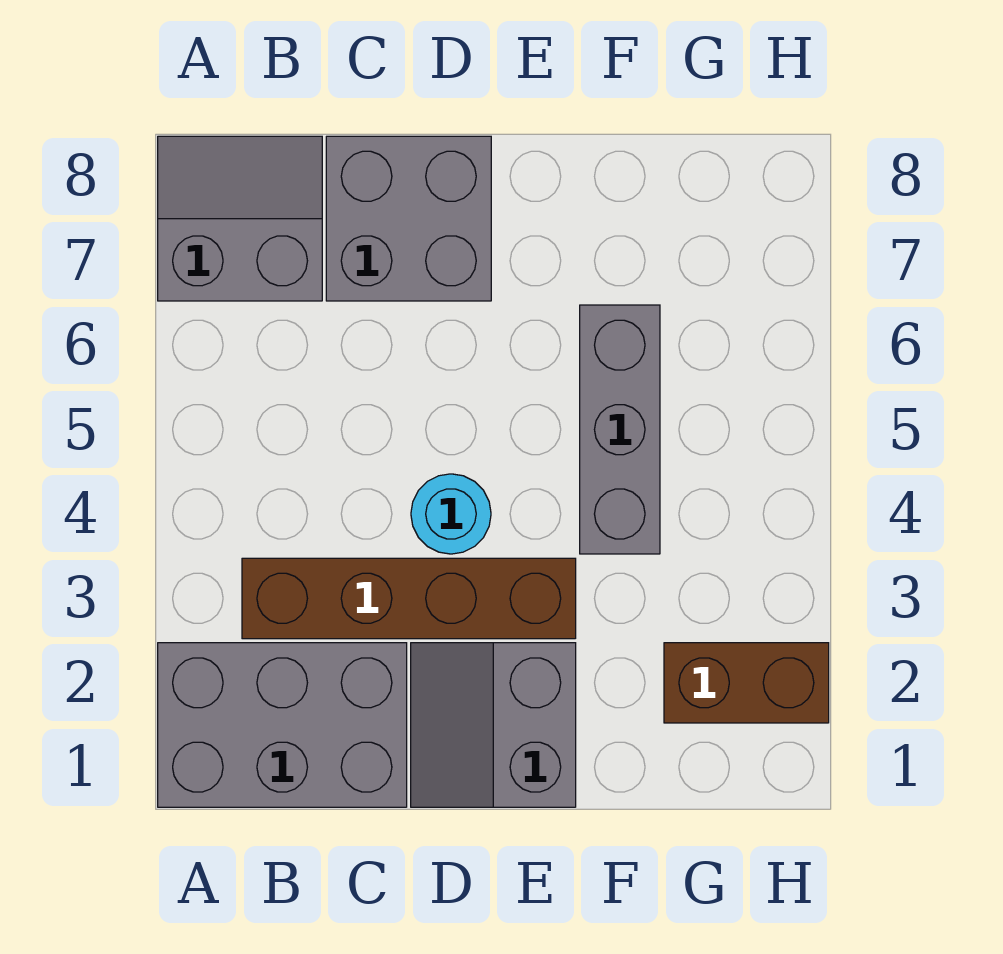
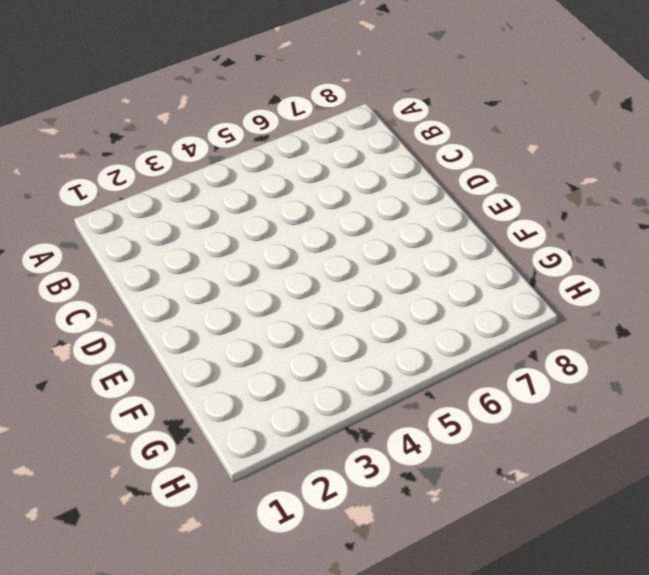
none -> grey brick A1:C2 level 1
none -> grey slope A7:B8 level 1 top 7

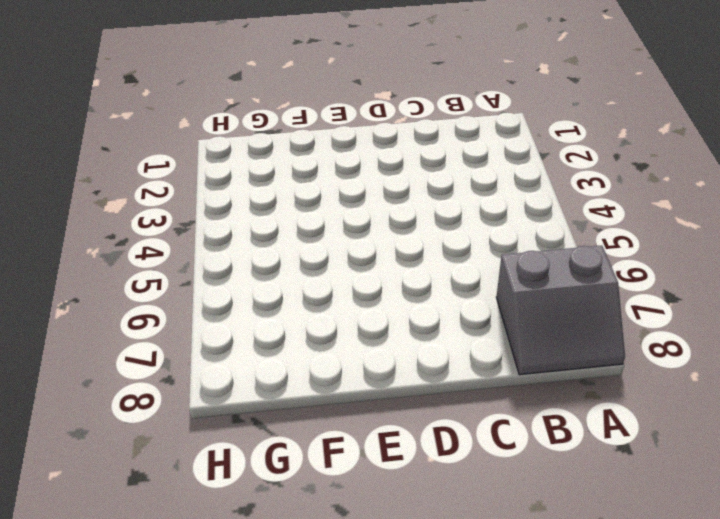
none -> grey brick A1:C2 level 1
none -> brown brick B3:E3 level 1

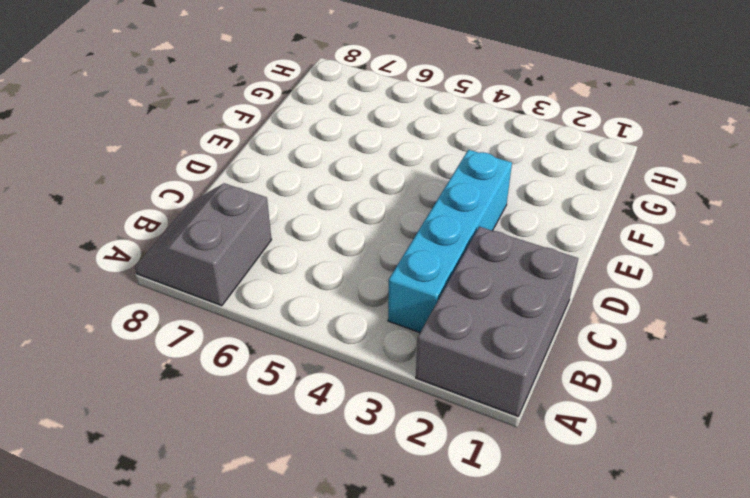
cyan brick B3:E3 level 1 -> brown brick B3:E3 level 1
none -> grey brick C7:D8 level 1
none -> grey slope D1:E2 level 1 top E

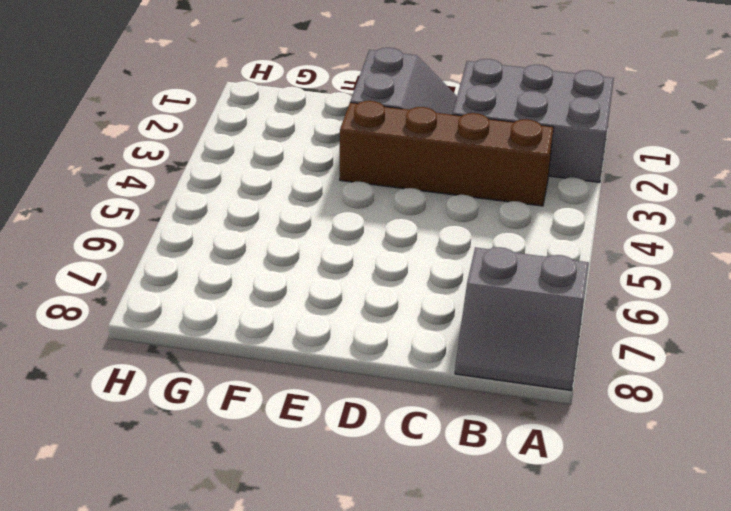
none -> grey brick C7:D8 level 1
none -> cyan round brick D4 level 1

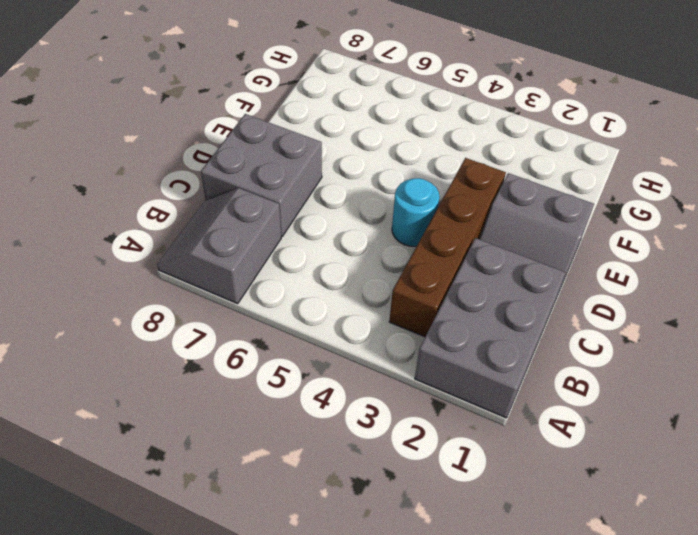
none -> grey brick F4:F6 level 1
none -> brown brick G2:H2 level 1

